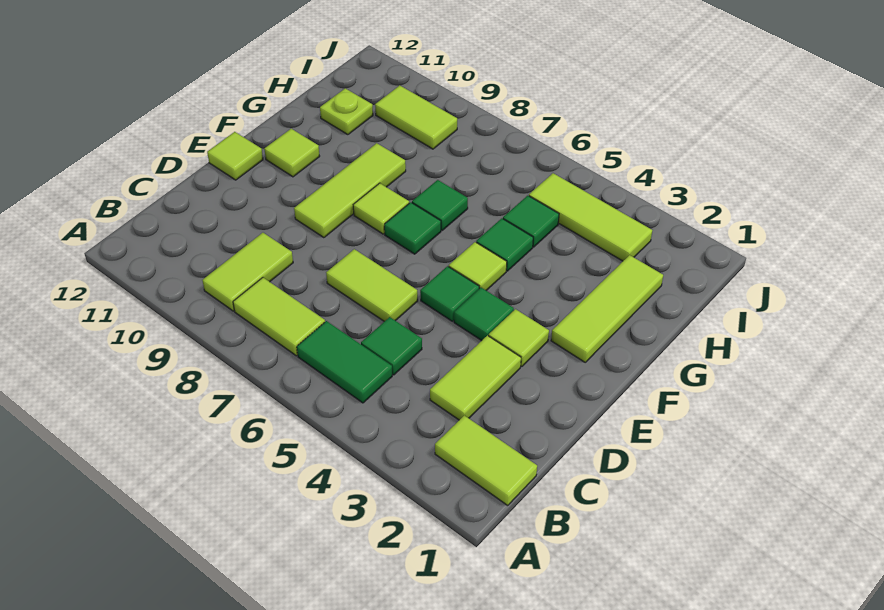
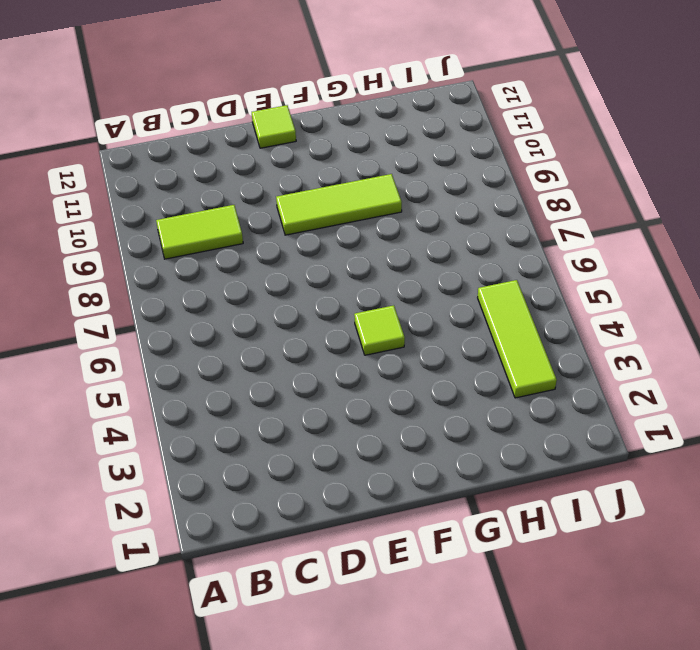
none -> lime tile B1:B2 level 1
none -> green tile B5:B6 level 1
none -> lime tile B7:B8 level 1

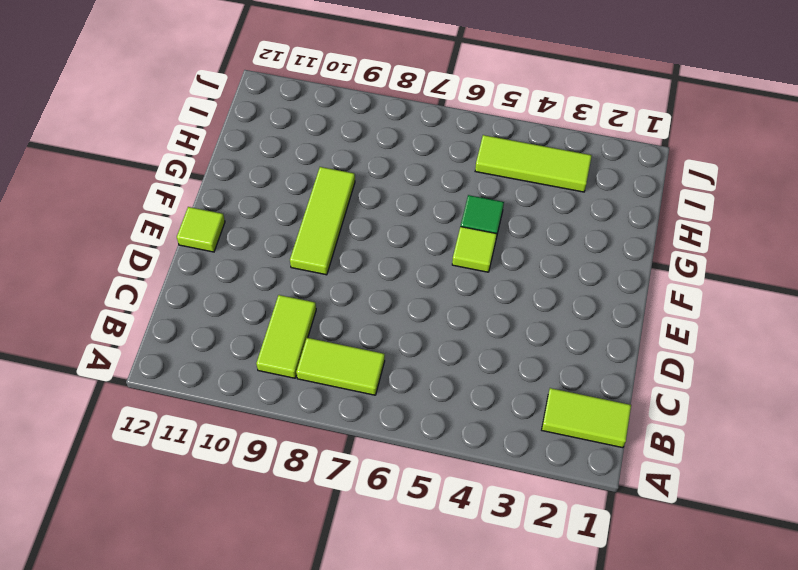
none -> green tile B5:B6 level 1
none -> lime tile C3:D3 level 1
none -> green tile C5 level 1

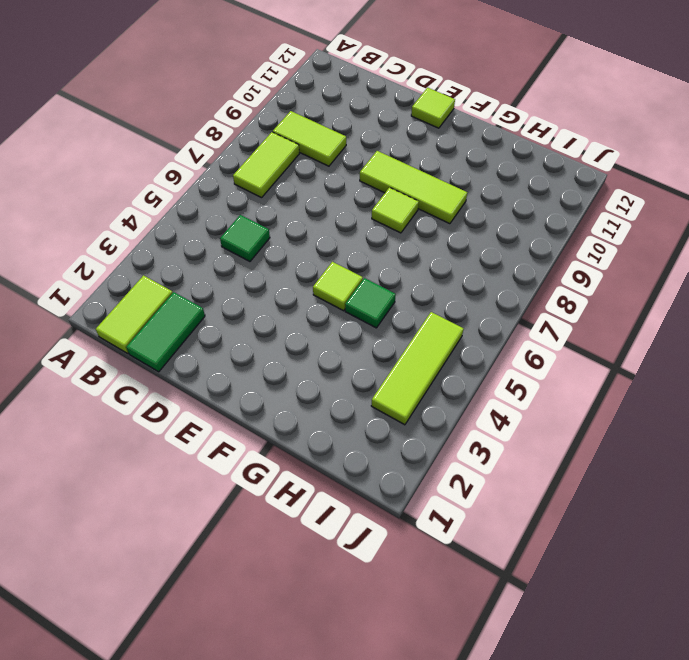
green tile C1:C2 level 1 -> green tile B5:B6 level 1
none -> lime tile C3:D3 level 1
none -> lime tile D6:D7 level 1
none -> lime tile E3 level 1

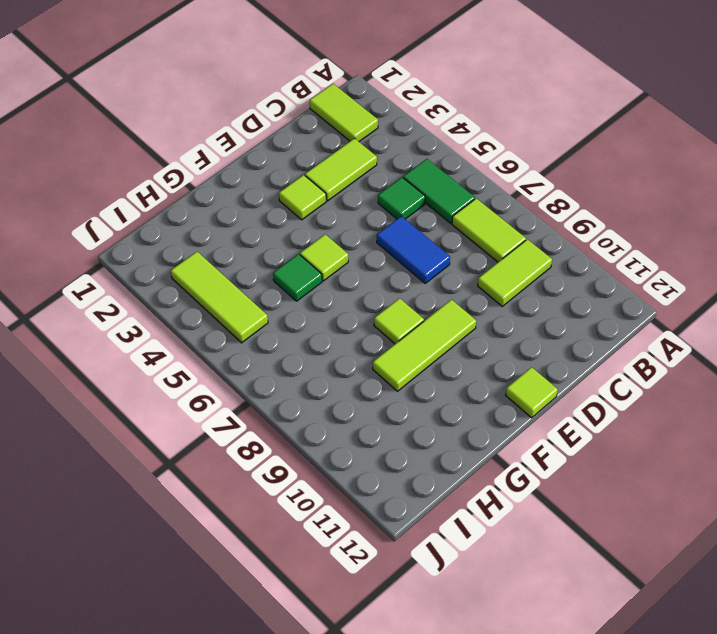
blue tile D6:D7 level 1 -> lime tile D6:D7 level 1
none -> green tile E4 level 1
none -> green tile E5 level 1
none -> lime tile F2:H2 level 1

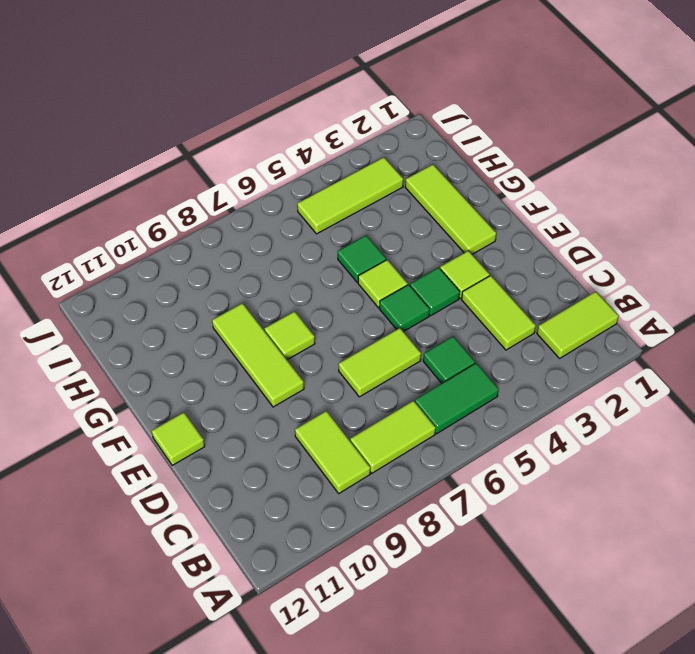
none -> green tile F7 level 1
none -> lime tile F11 level 1
none -> green tile G7 level 1

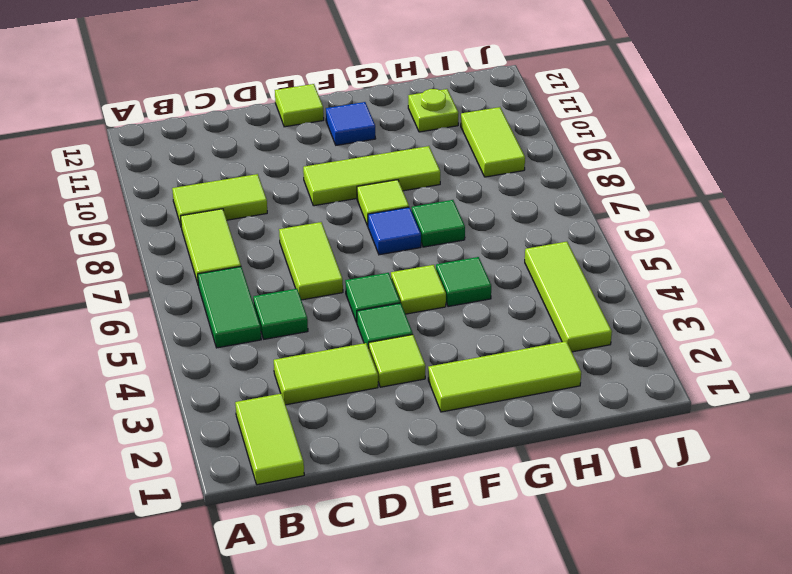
blue tile F7 level 1 -> green tile F7 level 1
blue tile F11 level 1 -> lime tile F11 level 1
none -> green tile H5 level 1

